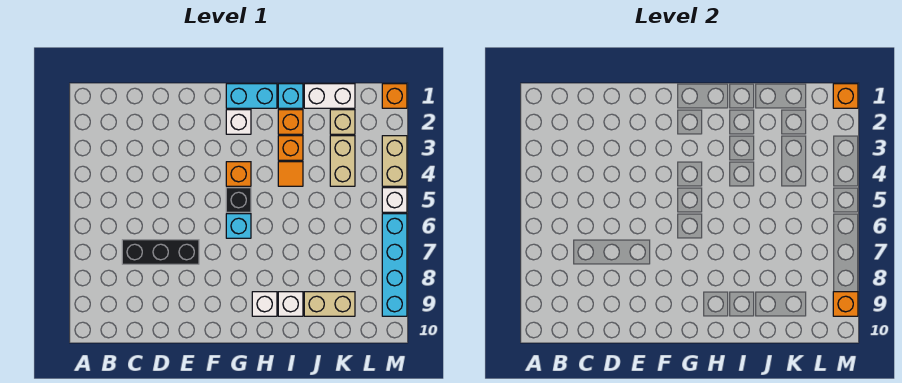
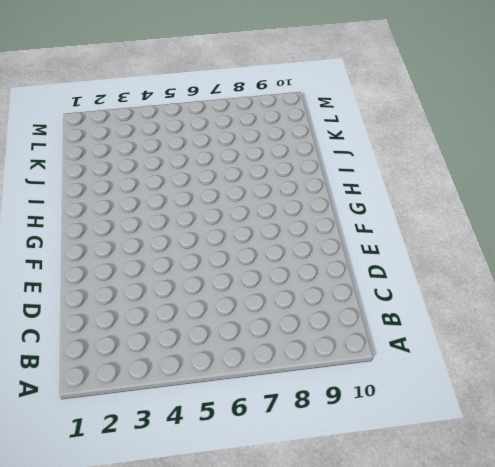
none -> black brick C7:E7 level 1
none -> cyan brick G1:H1 level 1
none -> white brick G2 level 1

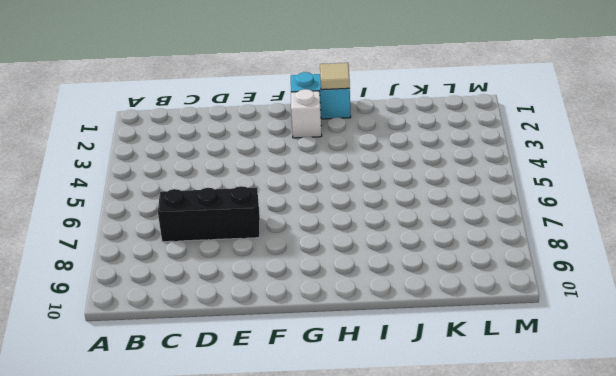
tan tile H1 level 2 -> none
none -> orange brick G4 level 1
none -> black brick G5 level 1
none -> cyan brick G6 level 1

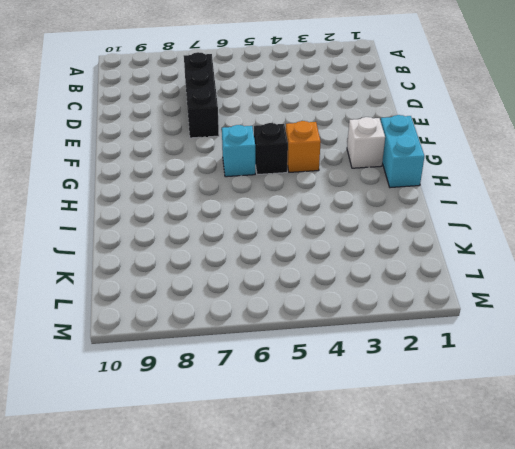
none -> white brick H9 level 1
none -> cyan brick I1 level 1
none -> orange brick I2 level 1

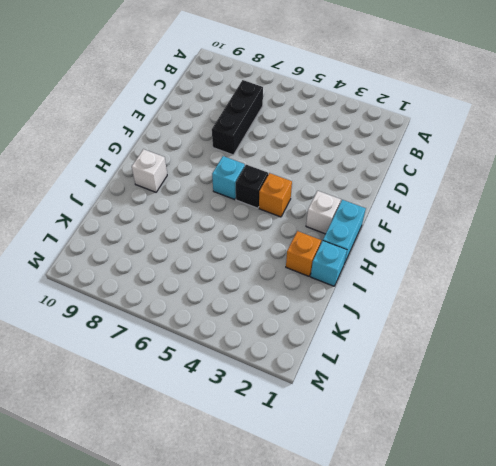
none -> orange brick I3 level 1
none -> orange tile I4 level 1
none -> white brick I9 level 1

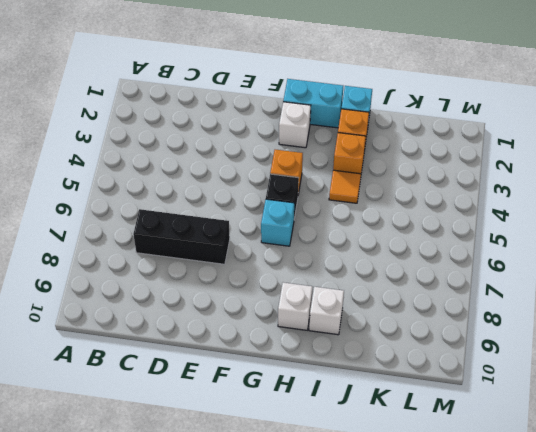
none -> white brick J1:K1 level 1
none -> tan brick J9:K9 level 1
none -> tan brick K2 level 1

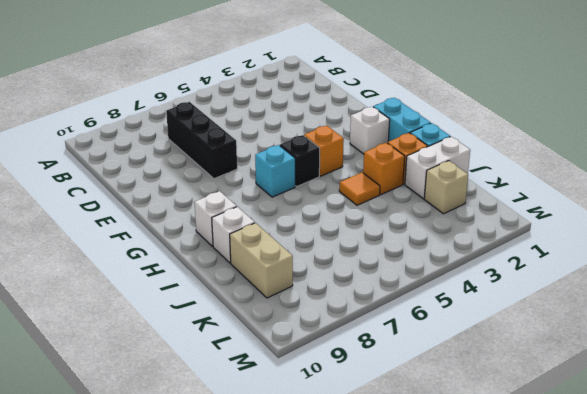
white brick J1:J2 level 1 -> white brick J1:K1 level 1
none -> tan brick K3:K4 level 1
none -> orange brick M1 level 1
none -> tan brick M3:M4 level 1

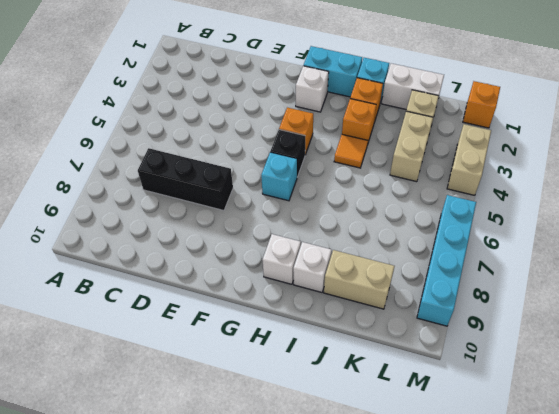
none -> white brick M5 level 1
none -> orange brick M1 level 2
none -> orange brick M9 level 2

